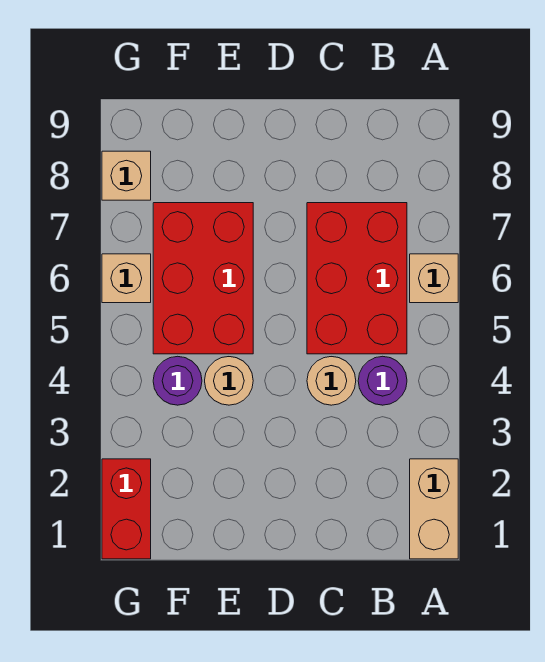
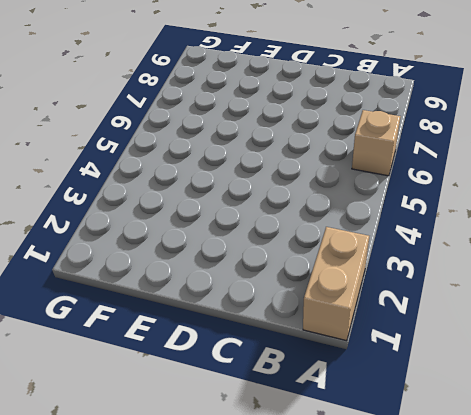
none -> purple round brick B4 level 1
none -> red brick B5:C7 level 1

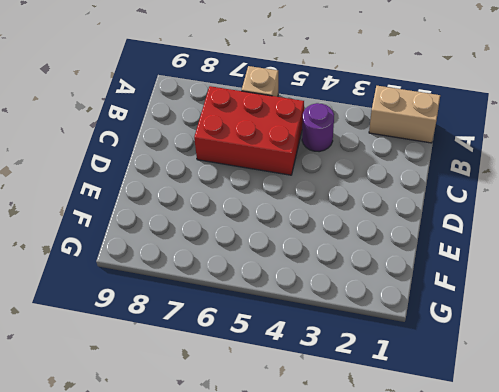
none -> tan round brick C4 level 1
none -> tan round brick E4 level 1

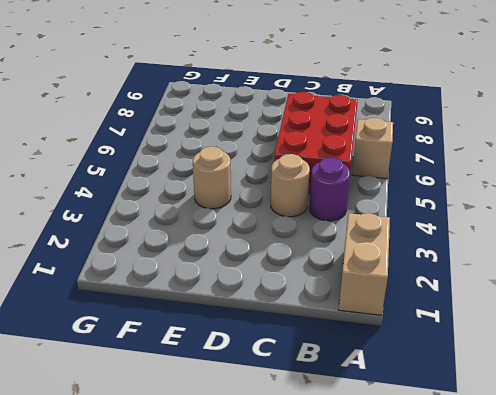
none -> red brick E5:F7 level 1
none -> purple round brick F4 level 1

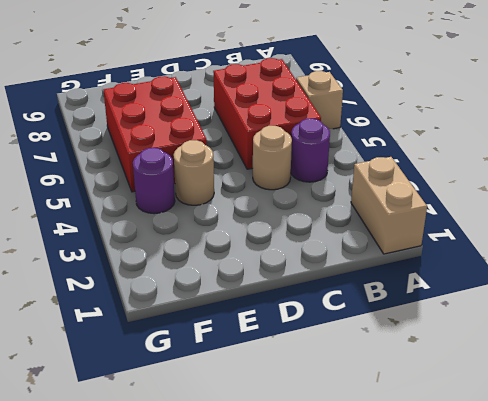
none -> red brick G1:G2 level 1
none -> tan brick G6 level 1

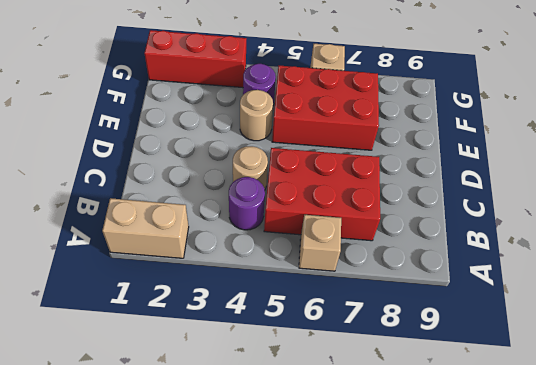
red brick G1:G3 level 1 -> red brick G1:G2 level 1
none -> tan brick G8 level 1

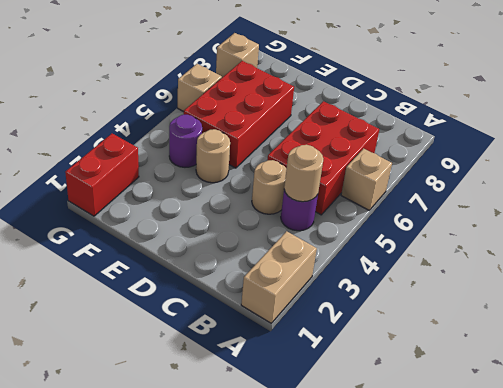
tan round brick B4 level 2 -> none

